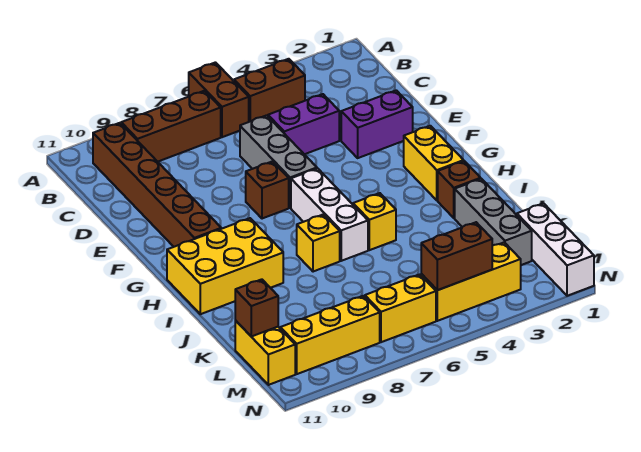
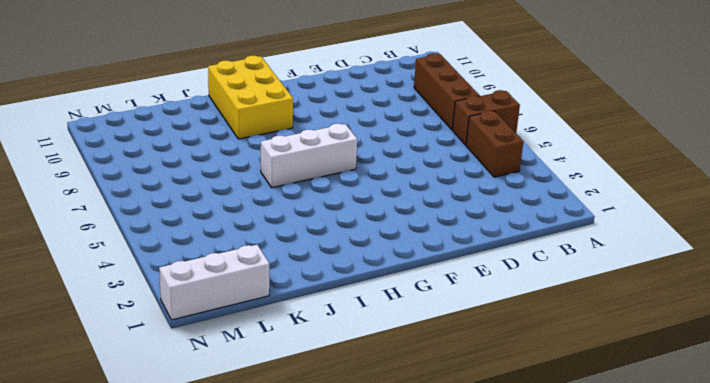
none -> brown brick B10:G10 level 1
none -> purple brick D4:D5 level 1
none -> grey brick D6:F6 level 1

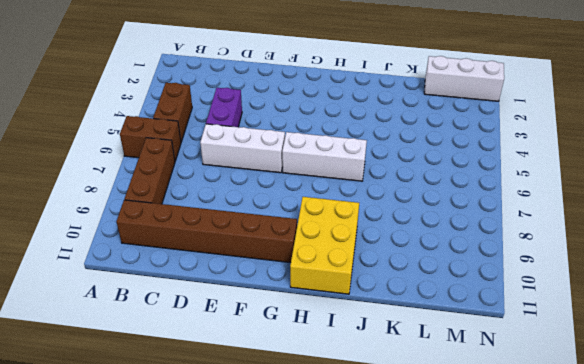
white brick D6:F6 level 1 -> grey brick D6:F6 level 1
none -> purple brick E2:E3 level 1
none -> brown brick F7 level 1
none -> yellow brick G2:H2 level 1

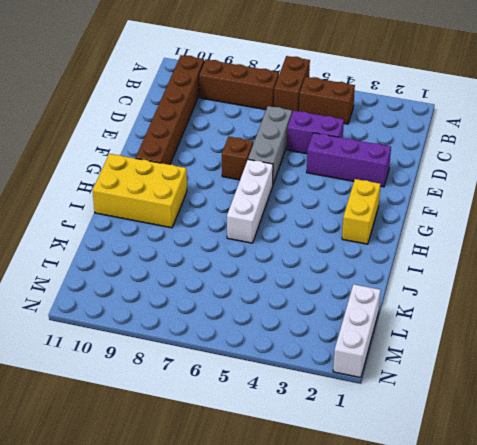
purple brick E2:E4 level 1 -> purple brick E2:E3 level 1
none -> brown brick I2 level 1
none -> yellow brick I5 level 1
none -> yellow brick I7 level 1

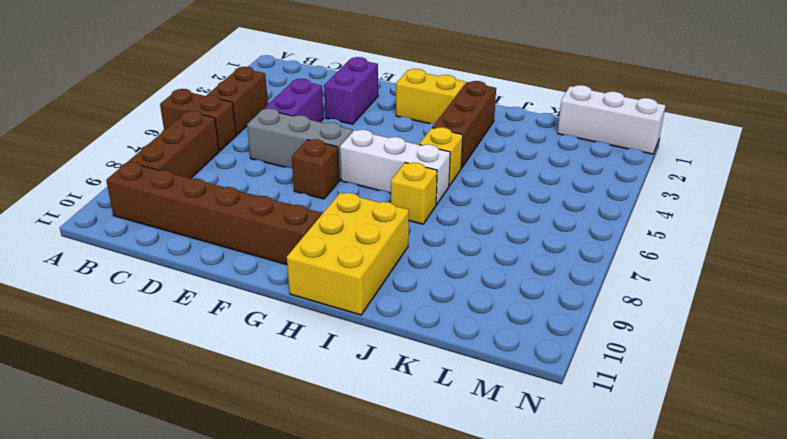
brown brick I2:I4 level 1 -> brown brick I2 level 1
none -> grey brick J2:L2 level 1
none -> yellow brick L11:M11 level 1
none -> yellow brick M3:M5 level 1

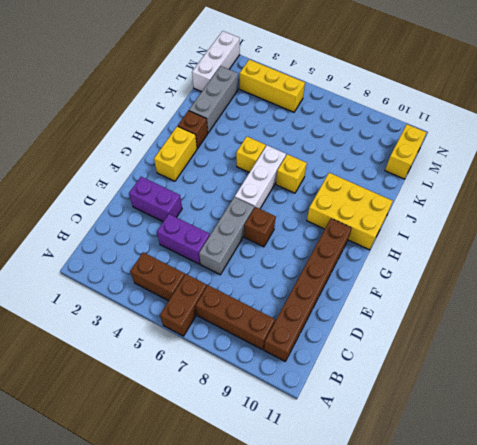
none -> yellow brick M6:M7 level 1
none -> yellow brick M8:M10 level 1
none -> brown brick L11 level 2

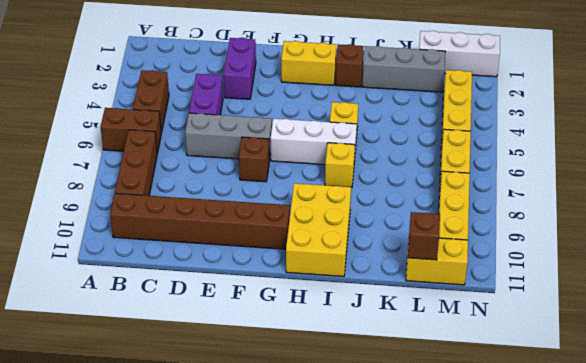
none -> brown brick M4:M5 level 2

